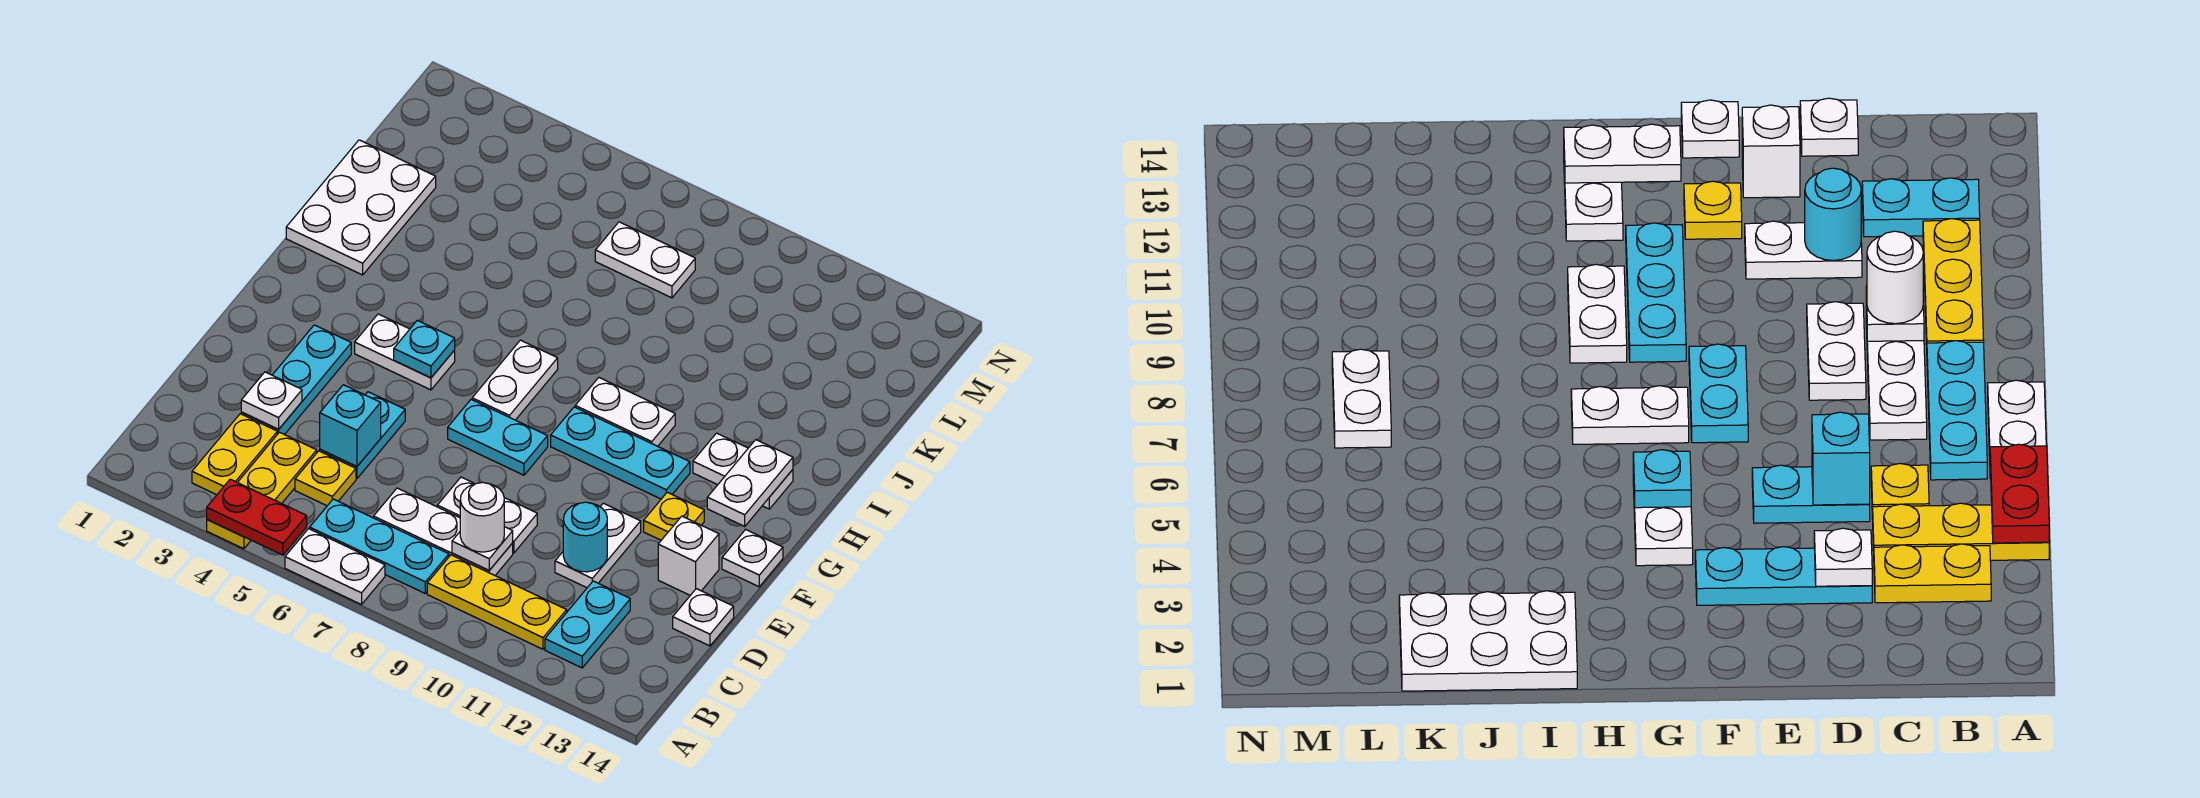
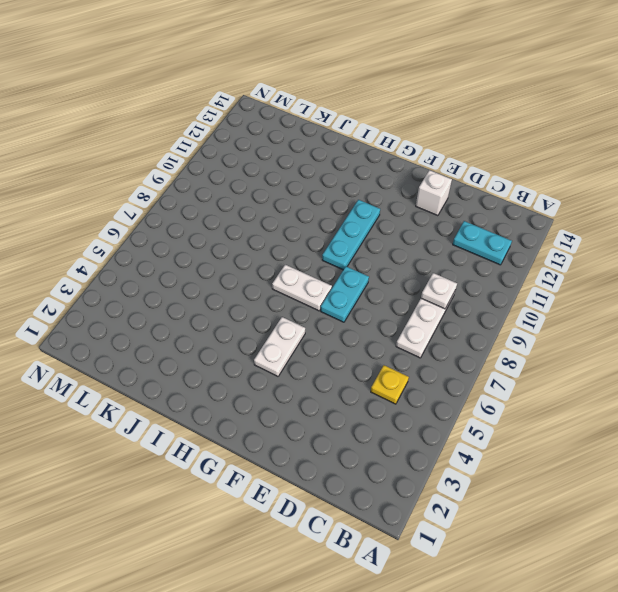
none -> yellow plate A4:C4 level 1
none -> white plate A6:A7 level 1
none -> yellow plate B3:C3 level 1
none -> cyan plate B6:B8 level 1

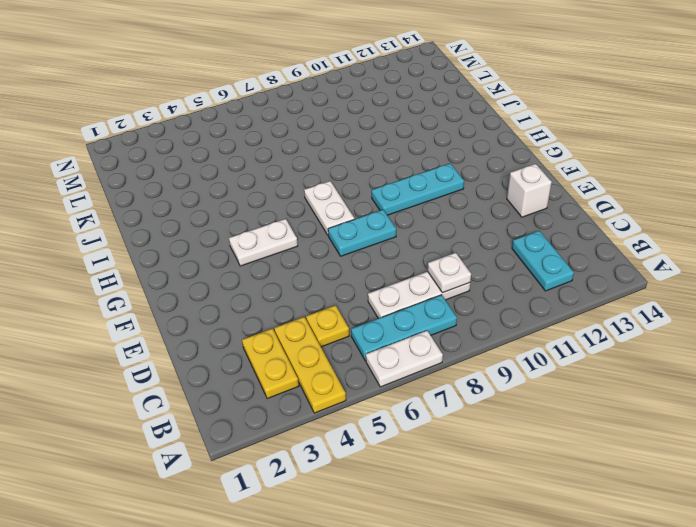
none -> yellow plate B9:B11 level 1
none -> cyan plate D3:F3 level 1
none -> cyan plate D5:E5 level 1
none -> white plate D8:D9 level 1

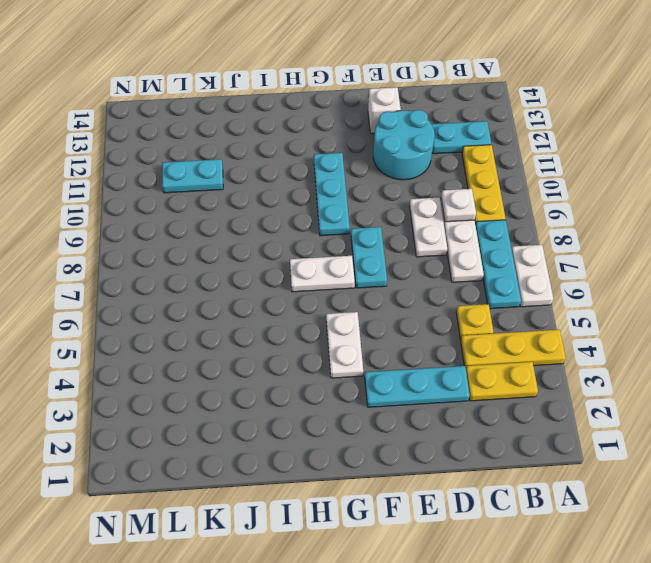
cyan round brick D11:E12 level 1 -> white plate D11:E11 level 1
cyan plate K11:L11 level 1 -> cyan plate D5:E5 level 1
none -> white plate D14 level 1
none -> yellow plate F12 level 1
none -> white plate F14 level 1
none -> white plate H9:H10 level 1

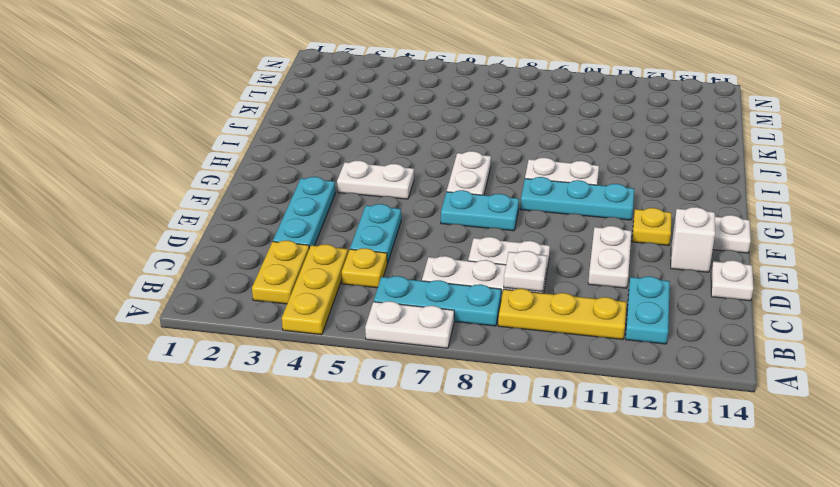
none -> white plate H12:H13 level 1
none -> white plate I1:K2 level 1
none -> white plate L7:L8 level 1
none -> red plate A4:A5 level 2

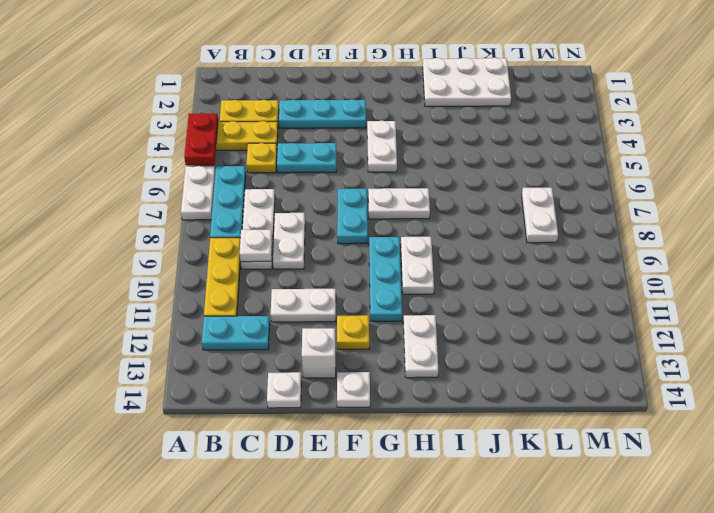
none -> white plate D3 level 2
none -> cyan brick D5 level 2
none -> cyan round brick D11 level 2
none -> cyan plate G5 level 2

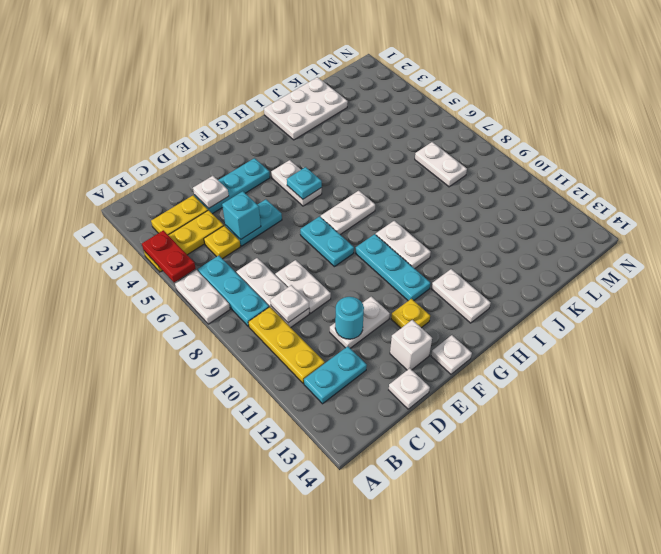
none -> white plate G13:H13 level 2
none -> white round brick C9 level 3

